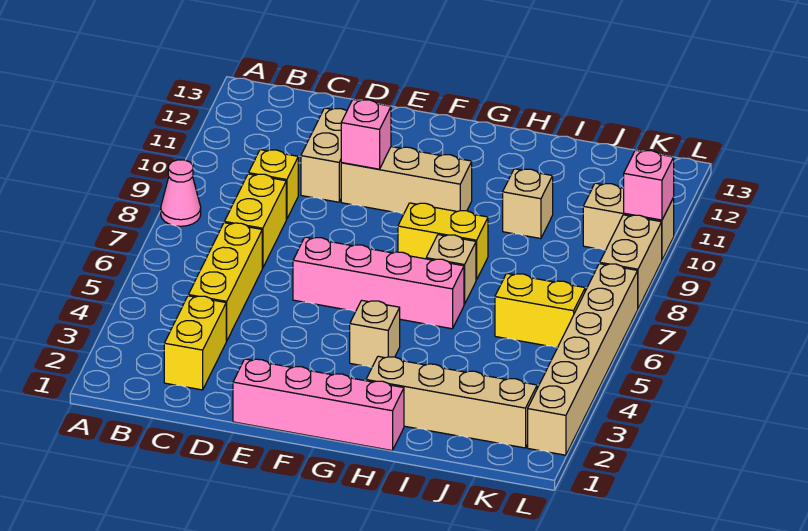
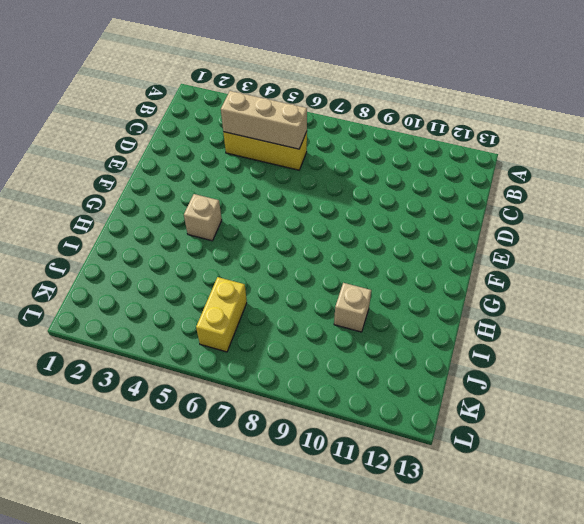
tan brick C4:C6 level 2 -> tan brick E10:G10 level 1
none -> pink cone A8 level 1
none -> yellow brick C2:C3 level 1
none -> yellow brick C7:C8 level 1

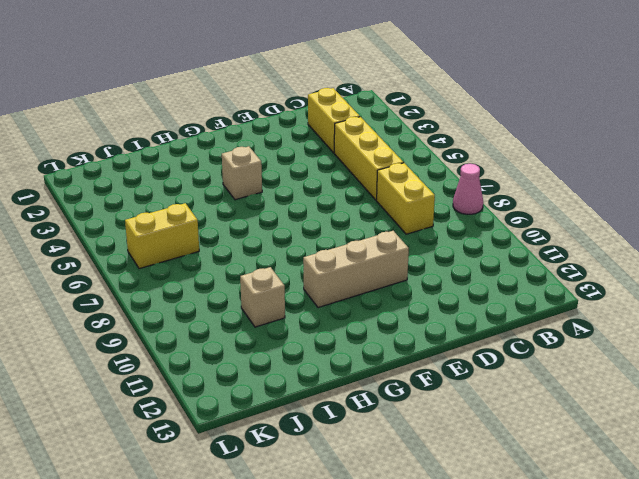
none -> yellow brick C9 level 1
none -> tan brick D10:D11 level 1
none -> pink brick E1:H1 level 1

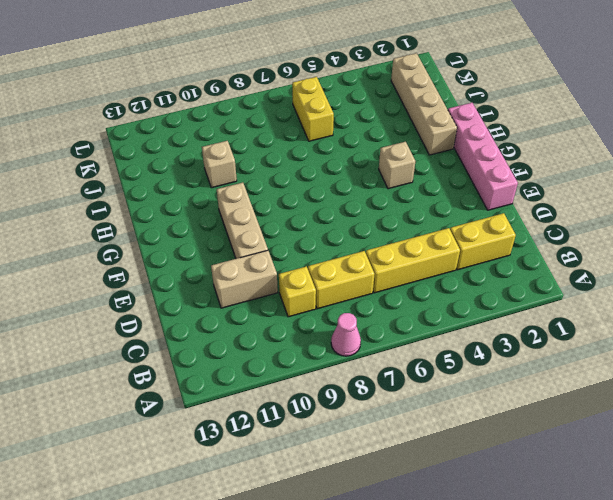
none -> pink brick E6:H6 level 1
none -> yellow brick G8:H8 level 1
none -> tan brick H7 level 1

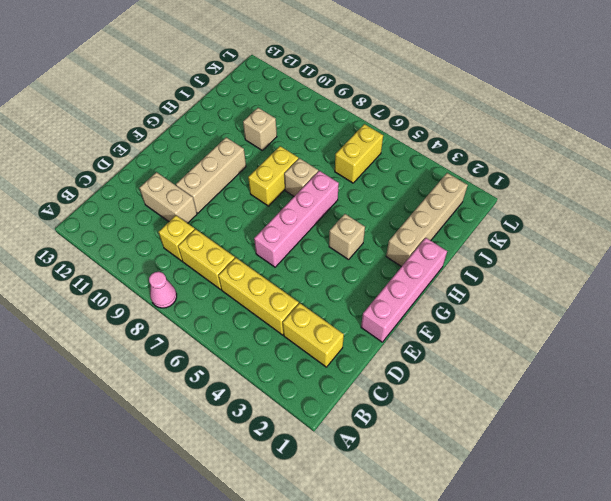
none -> tan brick K10:L10 level 1
none -> tan brick L2:L7 level 1
none -> tan brick L8:L9 level 1

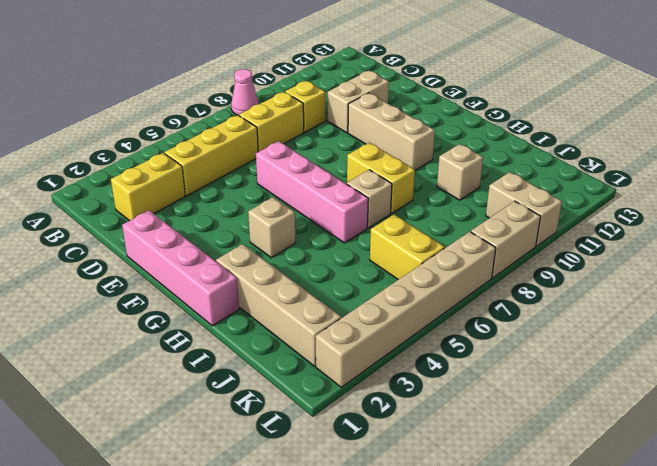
none -> pink brick E10 level 2
none -> pink brick L10 level 2

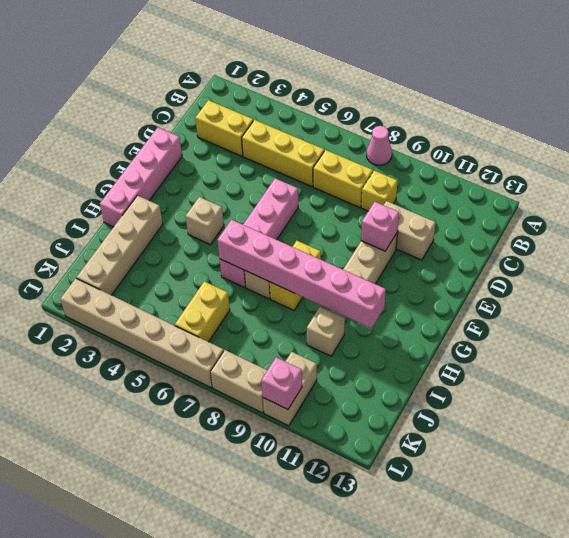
pink brick H6:H11 level 2 -> none

